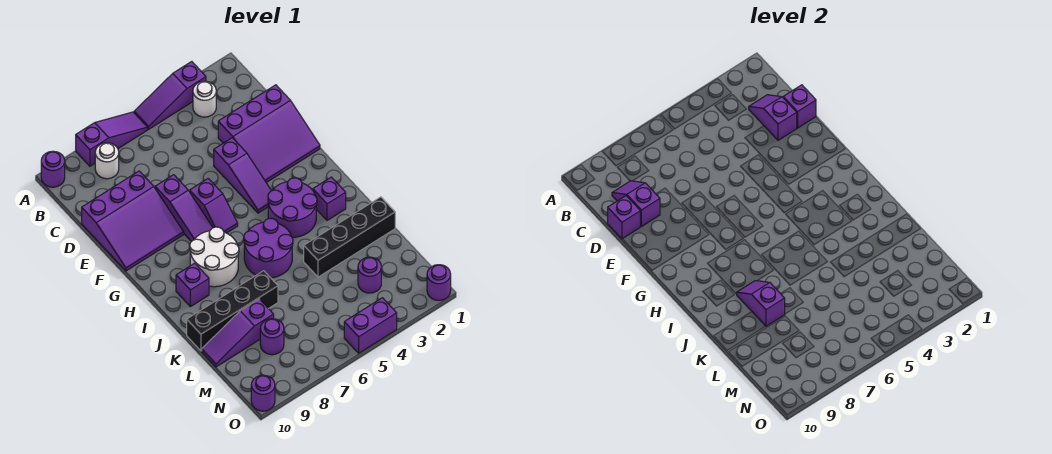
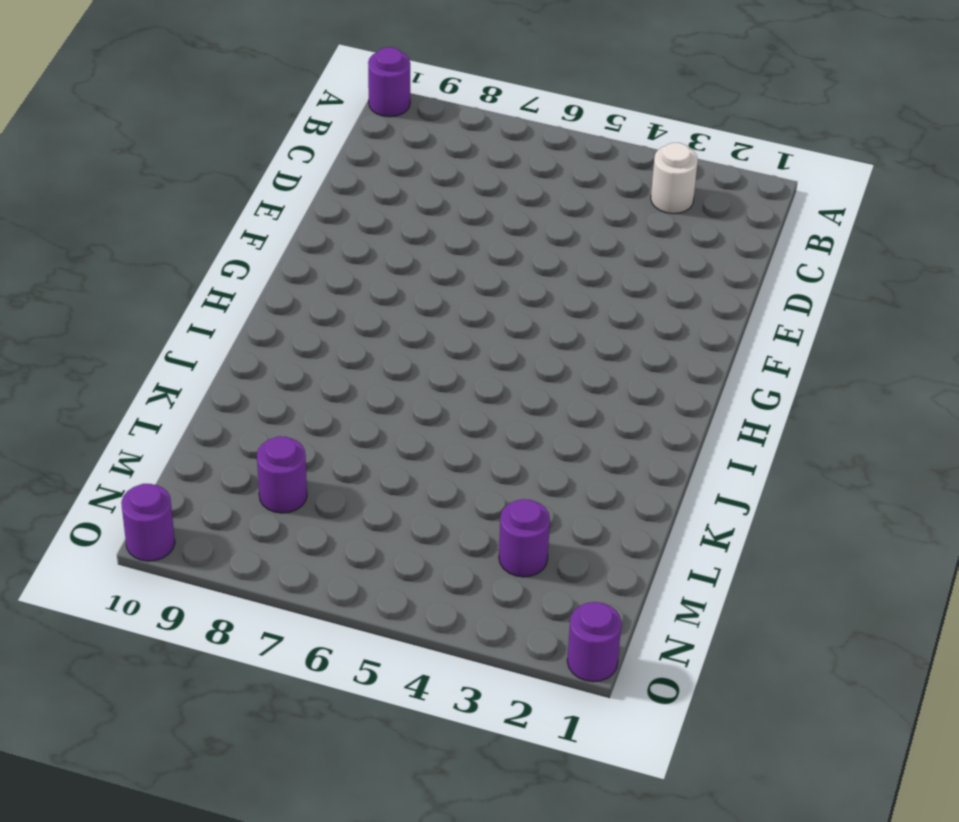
none -> purple slope A3:A5 level 1 top 3
none -> purple slope A6:A8 level 1 top 8
none -> white round brick B8 level 1

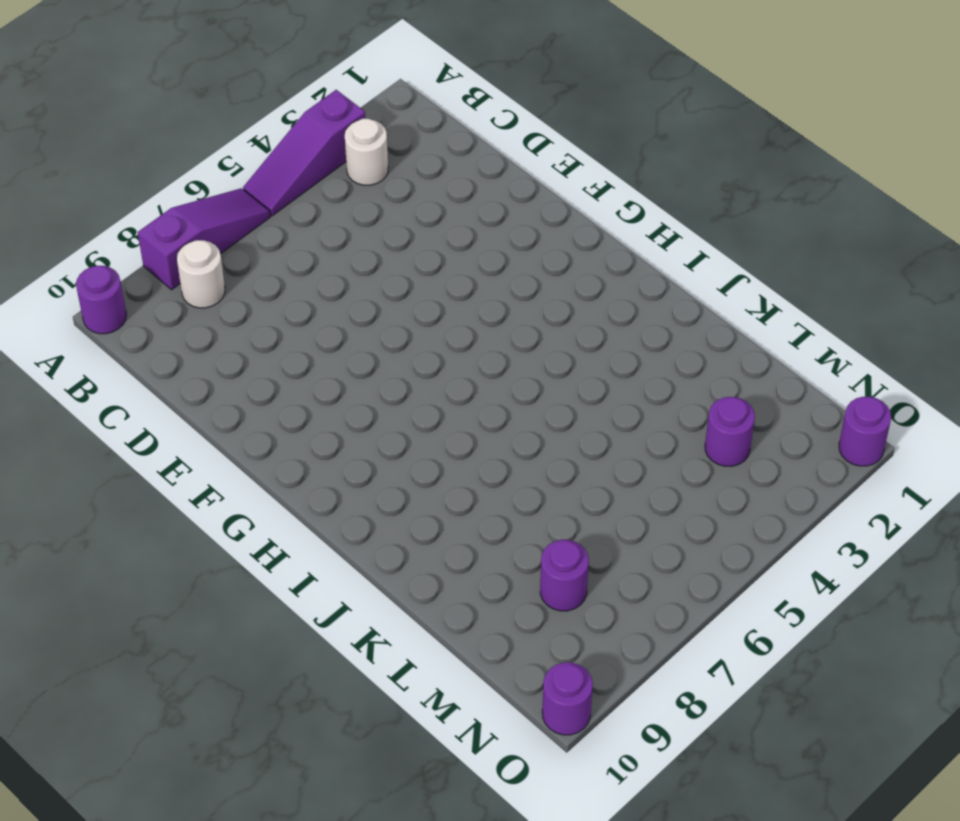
none -> purple slope D1:F3 level 1 top D
none -> purple slope D8:F10 level 1 top D
none -> purple slope E4:G4 level 1 top E

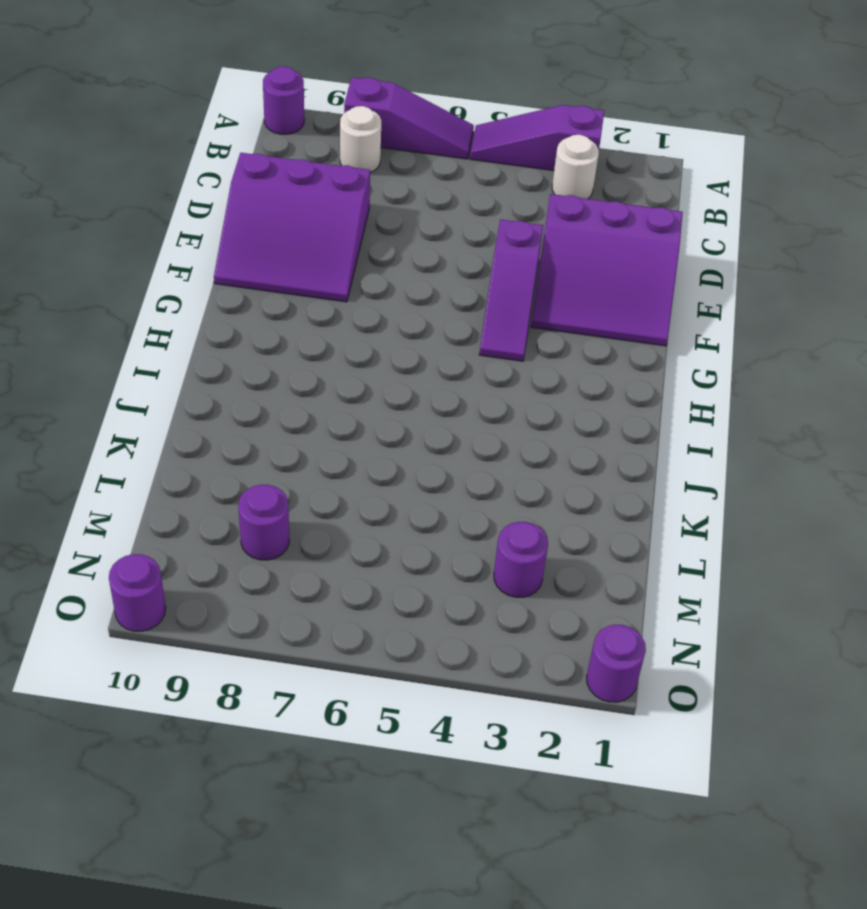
none -> purple slope E7:G7 level 1 top E
none -> purple slope F6:G6 level 1 top F
none -> purple round brick H3:I4 level 1

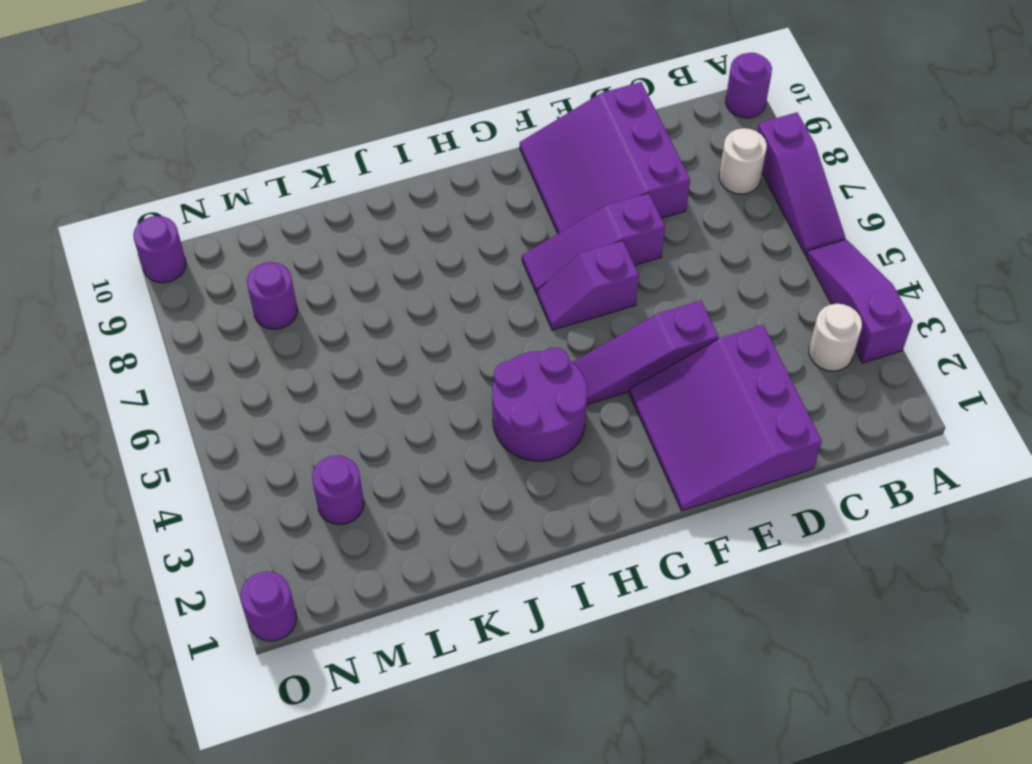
none -> white round brick H7:I8 level 1
none -> purple brick I2 level 1
none -> purple round brick I5:J6 level 1

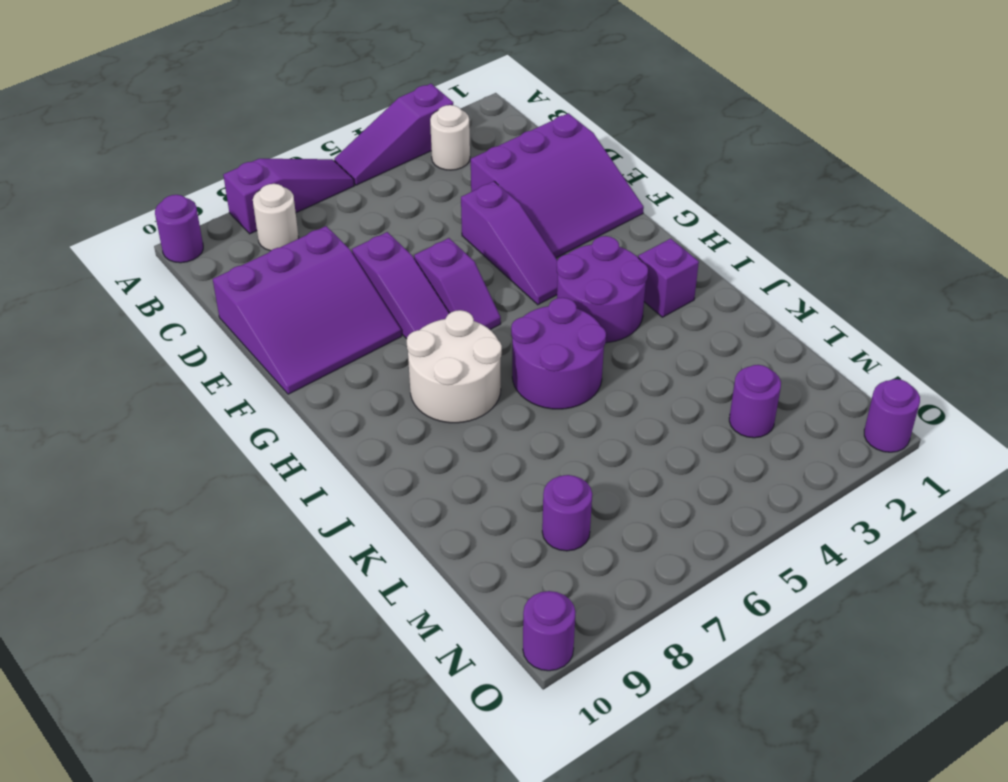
none -> purple brick I9 level 1
none -> black brick K1:K4 level 1
none -> black brick K7:K10 level 1

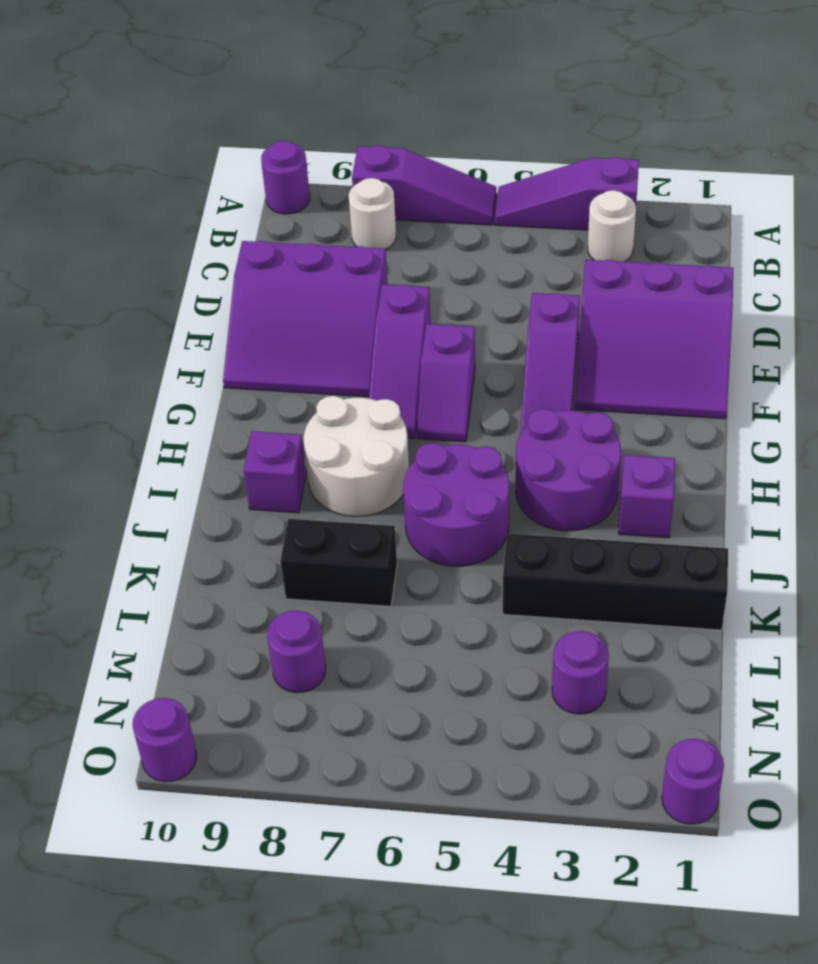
black brick K7:K8 level 1 -> black brick K7:K10 level 1
none -> purple slope L8:L10 level 1 top 8
none -> purple brick O4:O5 level 1
none -> purple slope C2:D2 level 2 top D

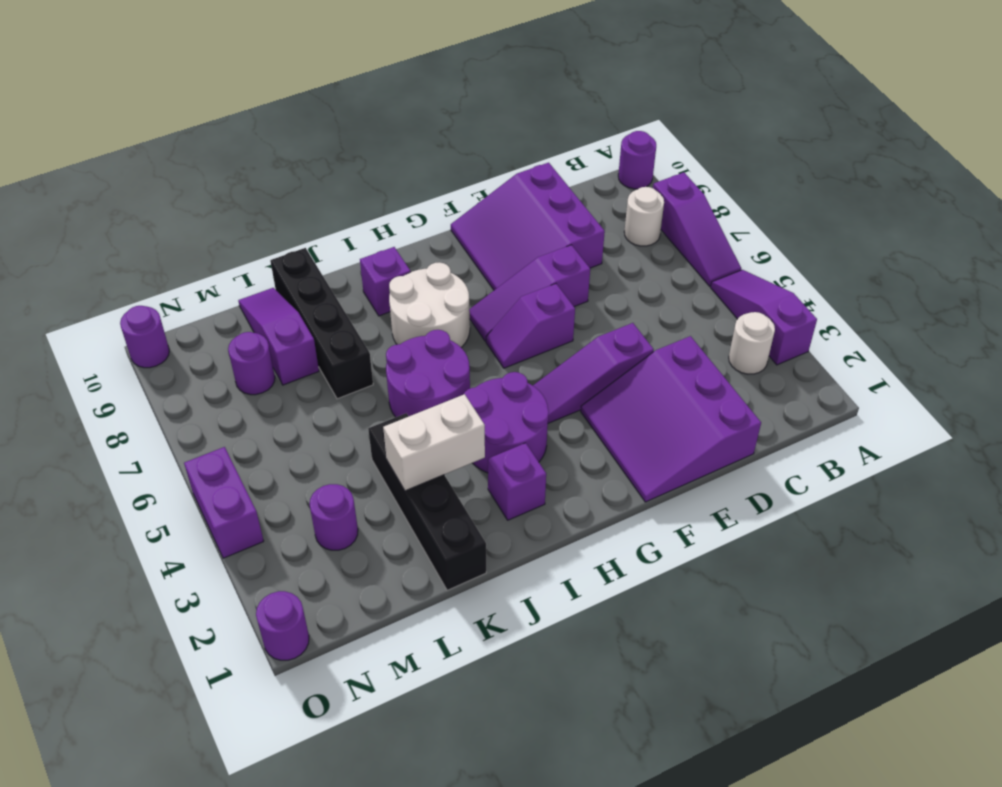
white brick J3:K3 level 2 -> none
none -> purple slope C2:D2 level 2 top D
none -> purple slope C9:D9 level 2 top D
none -> purple brick D1 level 2

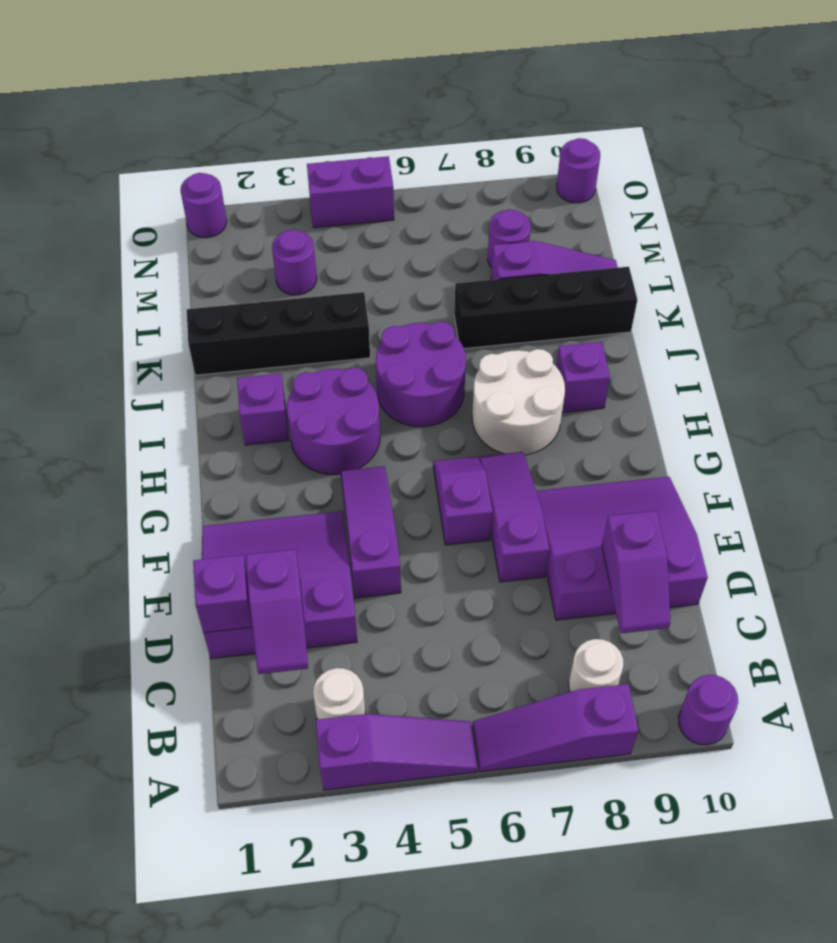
none -> purple brick D10 level 2
none -> purple slope J8:K8 level 2 top K

